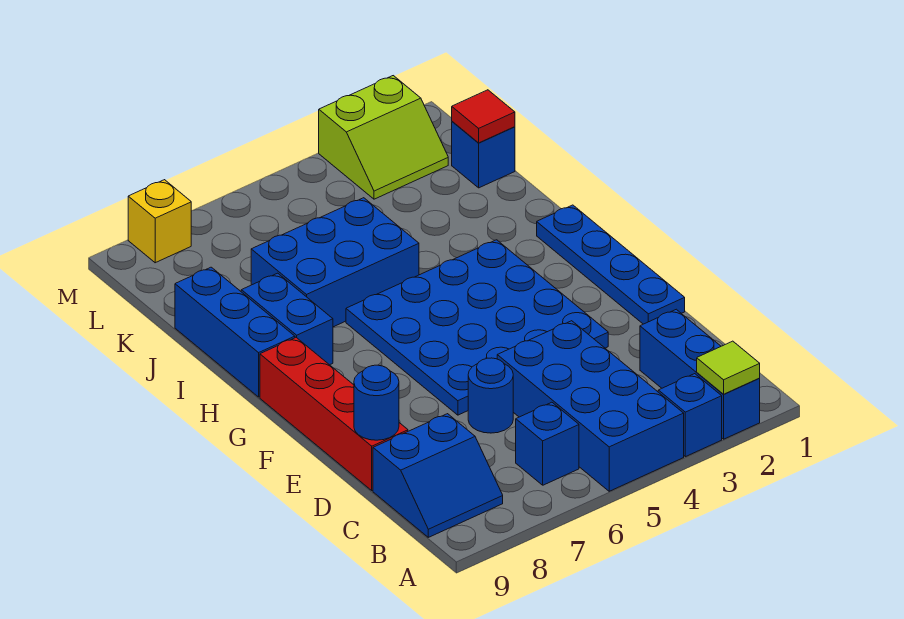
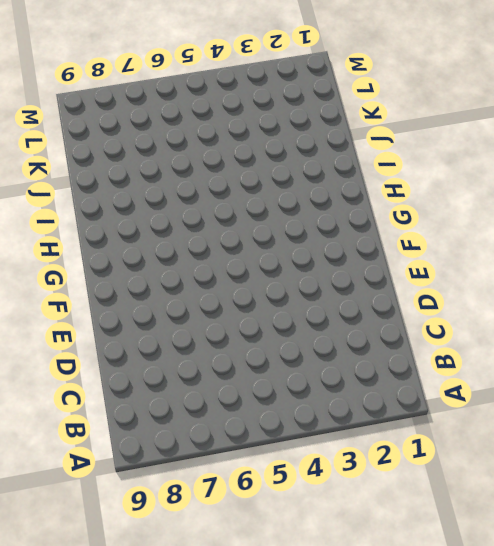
none -> blue brick A2:C2 level 1
none -> blue brick A3 level 1
none -> blue brick A4:D5 level 1

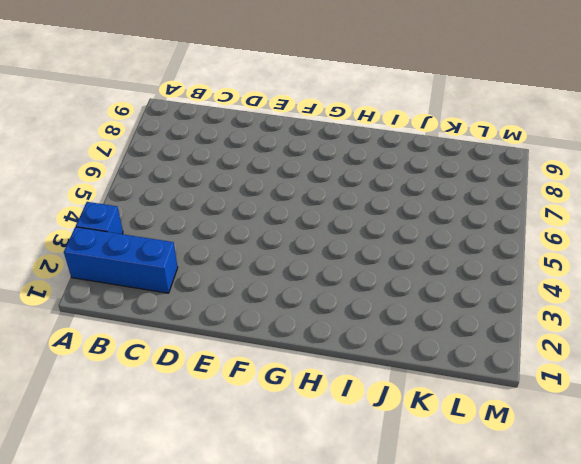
none -> blue brick A4:D5 level 1
none -> blue brick B6 level 1
none -> blue slope B8:C9 level 1 top C

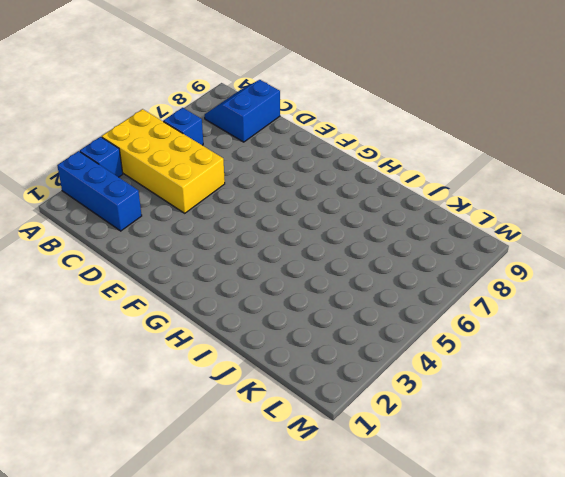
yellow brick A4:D5 level 1 -> blue brick A4:D5 level 1
none -> blue round brick D6 level 1
none -> red brick D9:G9 level 1
none -> blue plate E1:H1 level 1

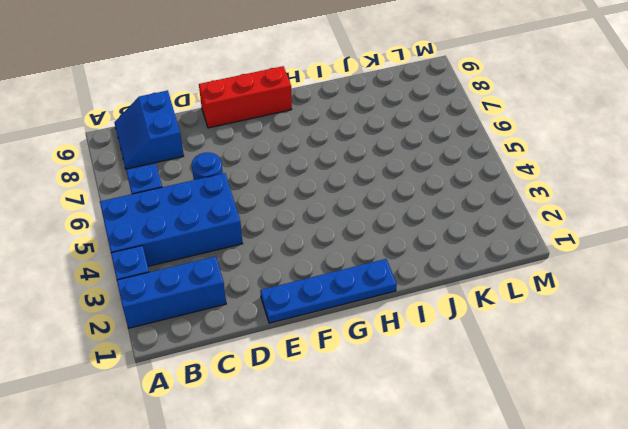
red brick E9:G9 level 1 -> red brick D9:G9 level 1
none -> blue plate E3:H6 level 1
none -> blue brick H8:I8 level 1
none -> blue brick H9:J9 level 1

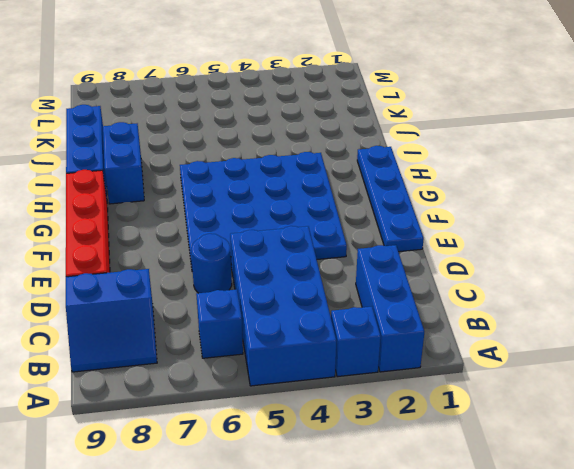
none -> blue brick I5:J7 level 1
none -> blue brick K1 level 1
none -> lime slope L2:M3 level 1 top M

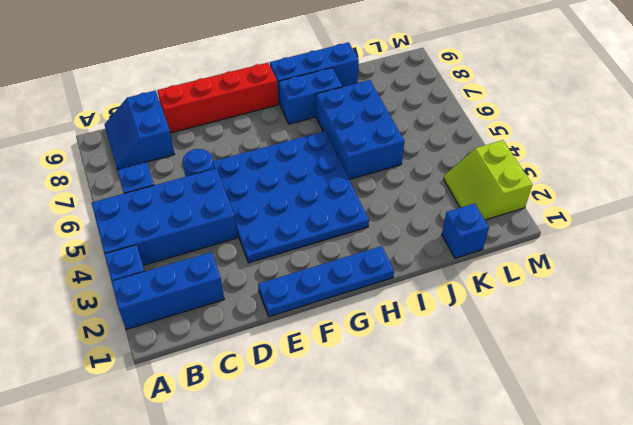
none -> yellow brick M8 level 1
none -> lime tile A2 level 2
none -> blue round brick D9 level 2

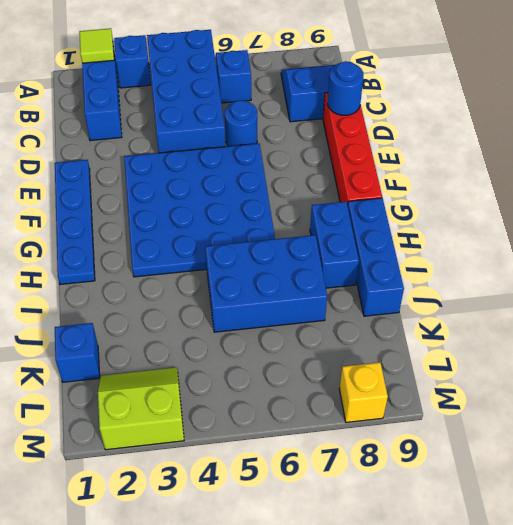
none -> red tile K1 level 2

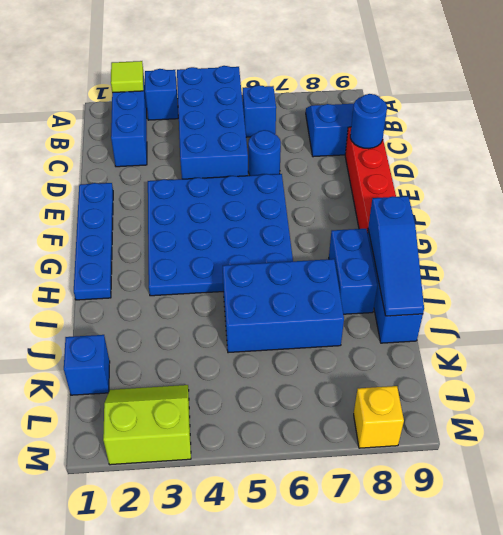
blue slope H9:J9 level 2 top H -> none
none -> red tile K1 level 2

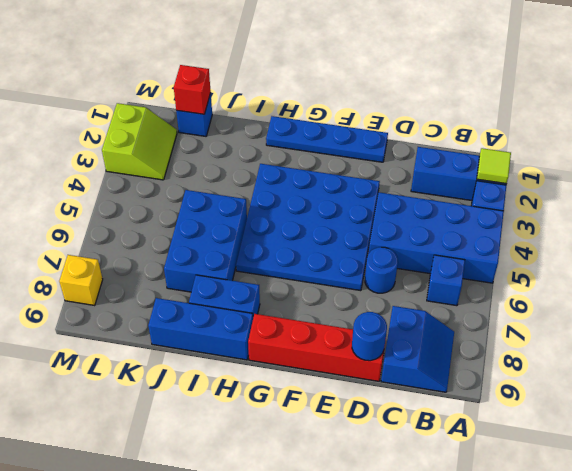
red brick K1 level 2 -> red tile K1 level 2

